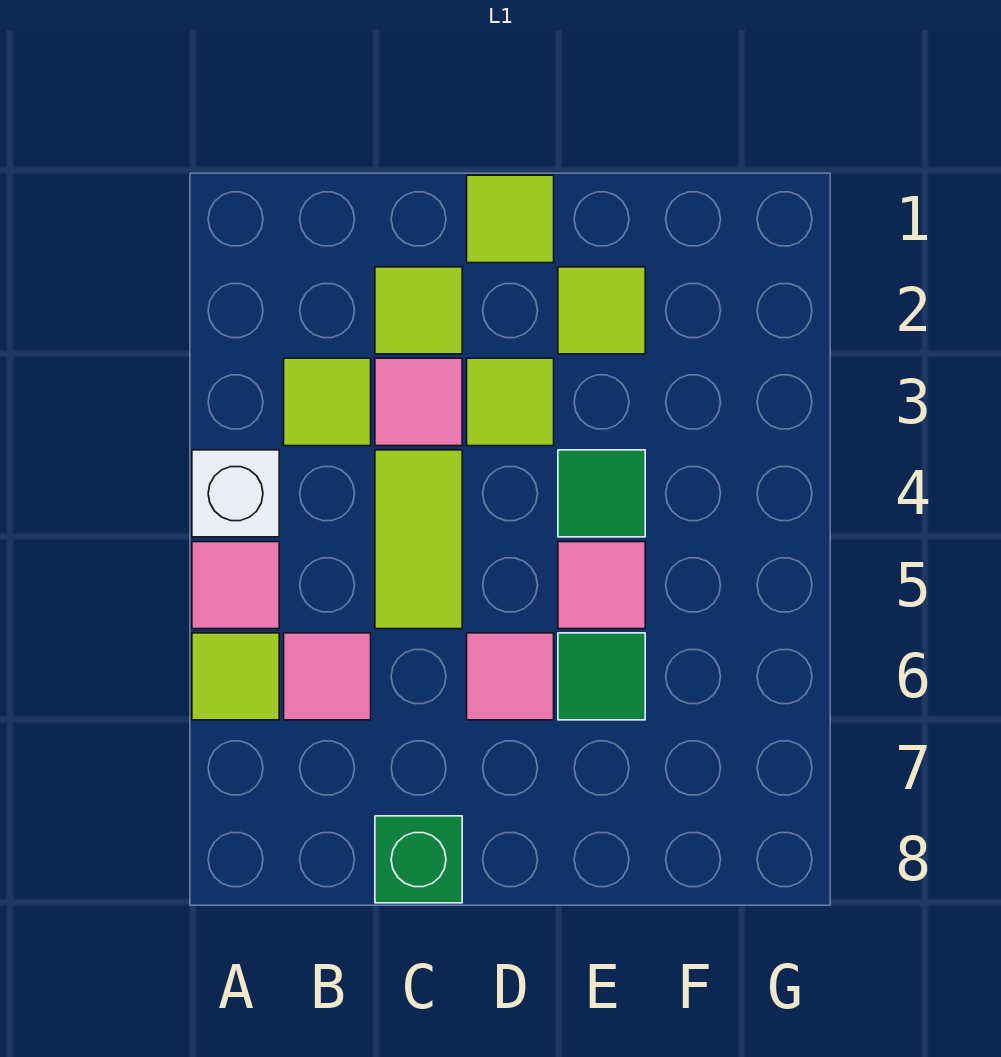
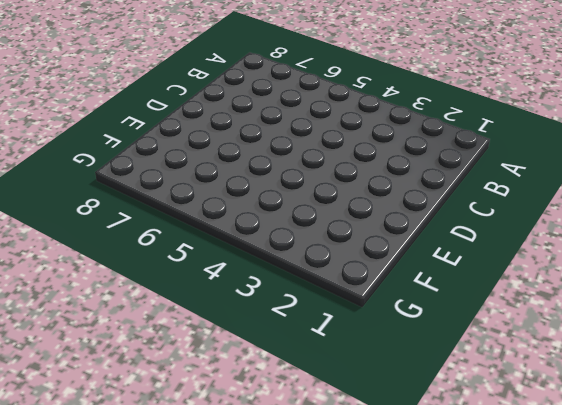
none -> white brick A4 level 1
none -> pink tile A5 level 1
none -> lime tile A6 level 1

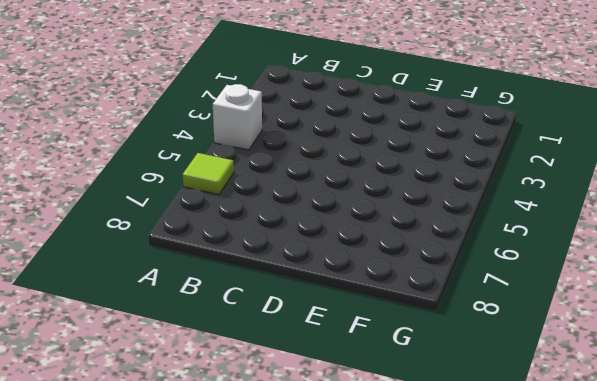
none -> pink tile A5 level 1
none -> lime tile B3 level 1
none -> pink tile B6 level 1

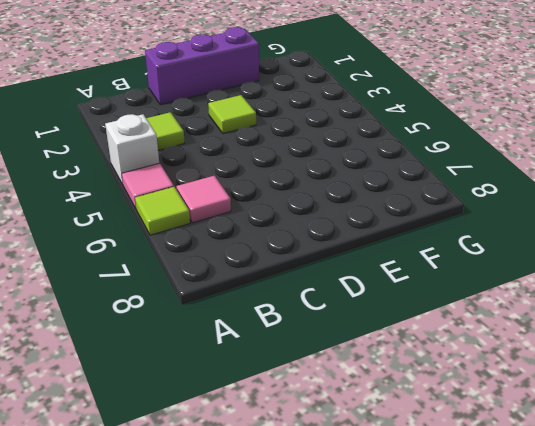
purple brick C1:E1 level 1 -> lime tile D1 level 1
none -> lime tile C2 level 1
none -> pink tile C3 level 1
none -> lime tile C4:C5 level 1

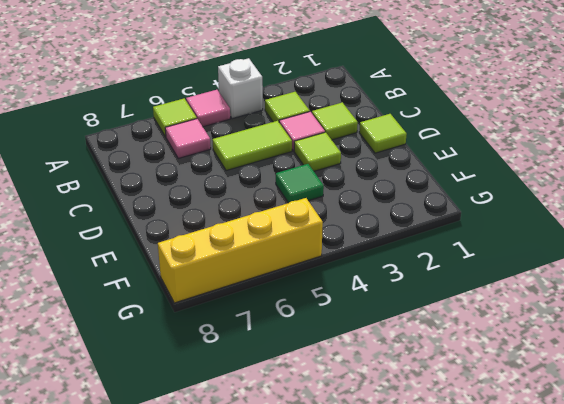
yellow brick G5:G8 level 1 -> none
none -> green brick C8 level 1
none -> pink tile D6 level 1
none -> lime tile E2 level 1

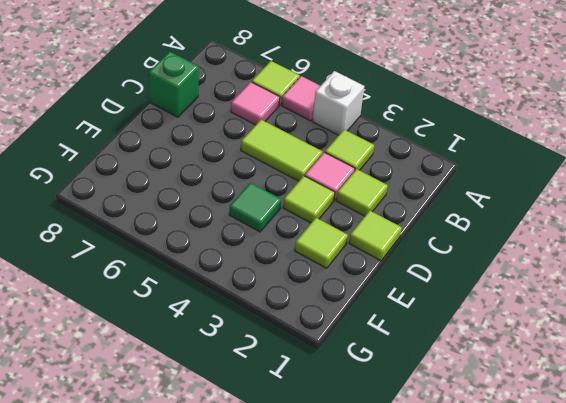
none -> pink tile D6 level 1
none -> pink tile E5 level 1
none -> green tile E6 level 1

